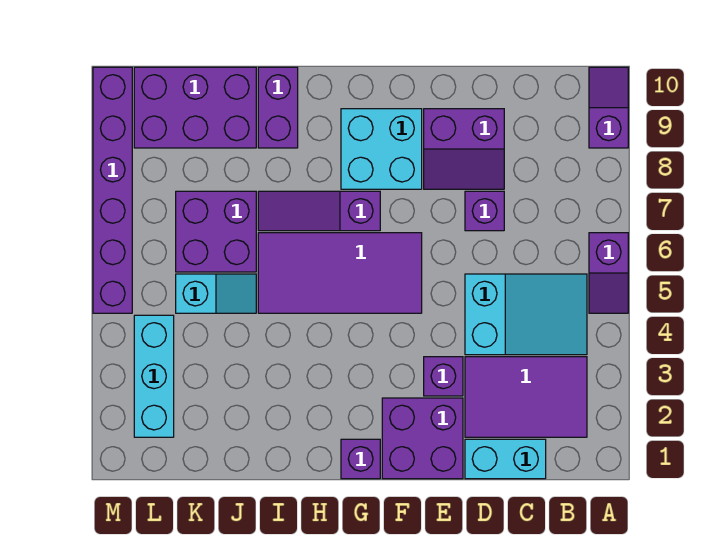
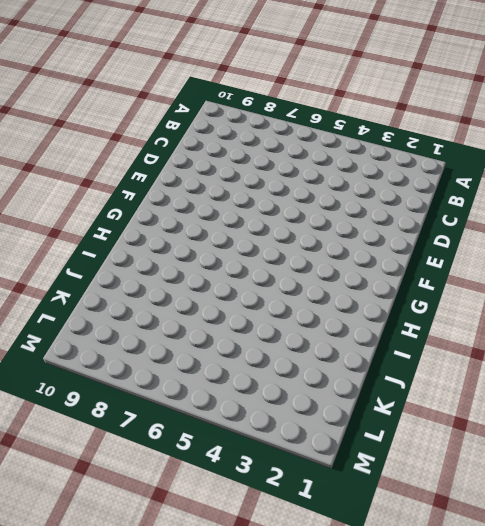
none -> purple slope A5:A6 level 1 top 6
none -> purple slope A9:A10 level 1 top 9
none -> purple tile B2:D3 level 1

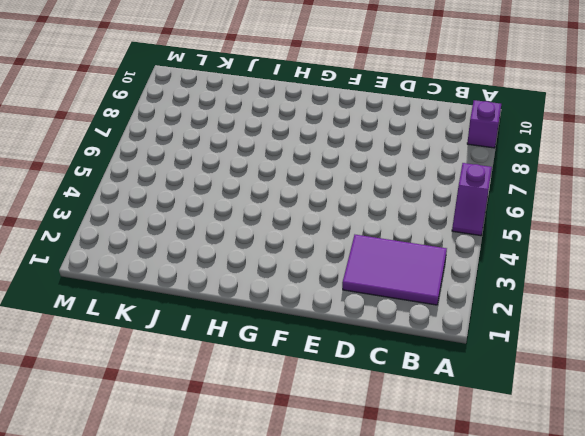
none -> cyan slope B4:D5 level 1 top D
none -> cyan brick C1:D1 level 1
none -> purple brick D7 level 1

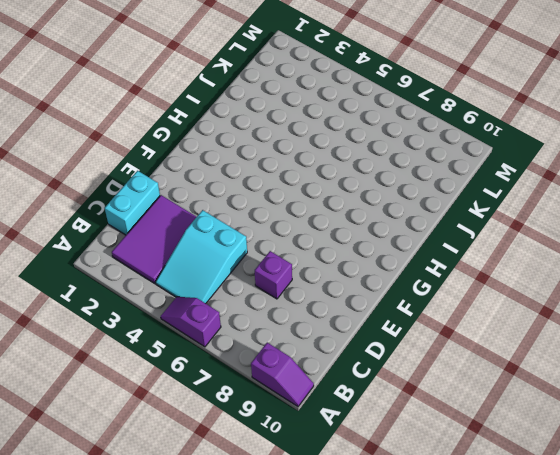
none -> purple slope D8:E9 level 1 top 9
none -> purple brick E1:F2 level 1
none -> purple brick E3 level 1

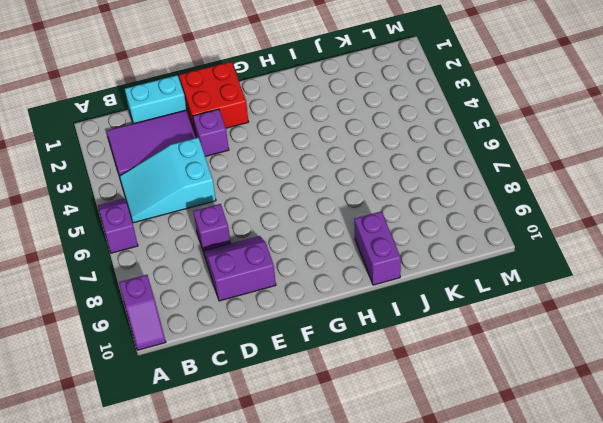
red brick E1:F2 level 1 -> purple brick E1:F2 level 1
none -> purple tile F5:I6 level 1
none -> cyan brick F8:G9 level 1
none -> purple brick G1 level 1

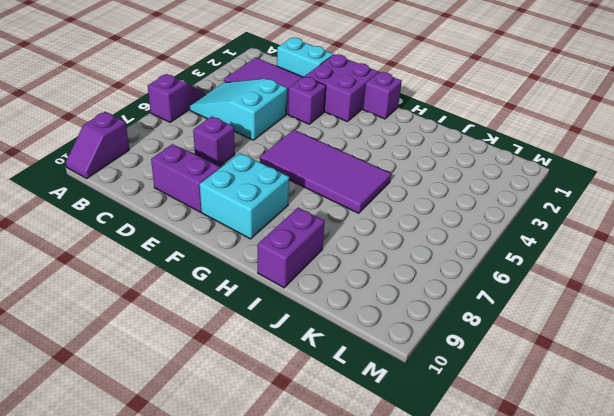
none -> purple slope G7:I7 level 1 top G
none -> cyan slope J5:K5 level 1 top K
none -> purple brick J6:K7 level 1

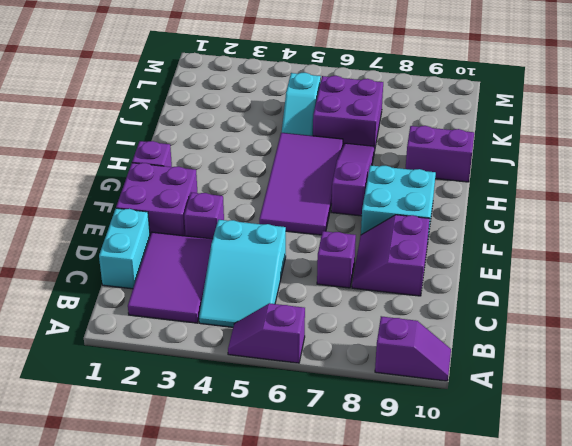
none -> purple brick J9:L10 level 1
none -> cyan brick L2:L4 level 1
none -> purple brick M5:M10 level 1

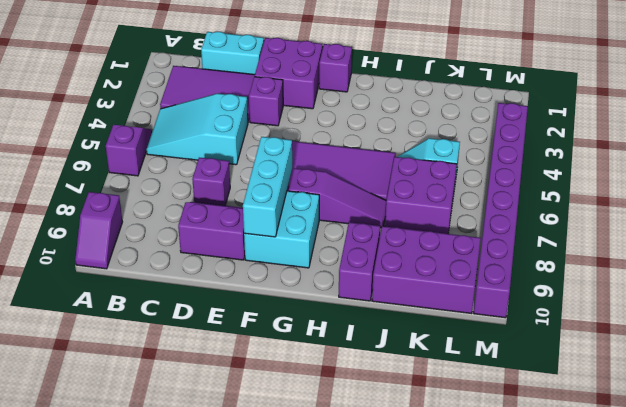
cyan brick F7:F9 level 2 -> cyan brick L2:L4 level 1
purple brick M3:M10 level 1 -> purple brick M5:M10 level 1

